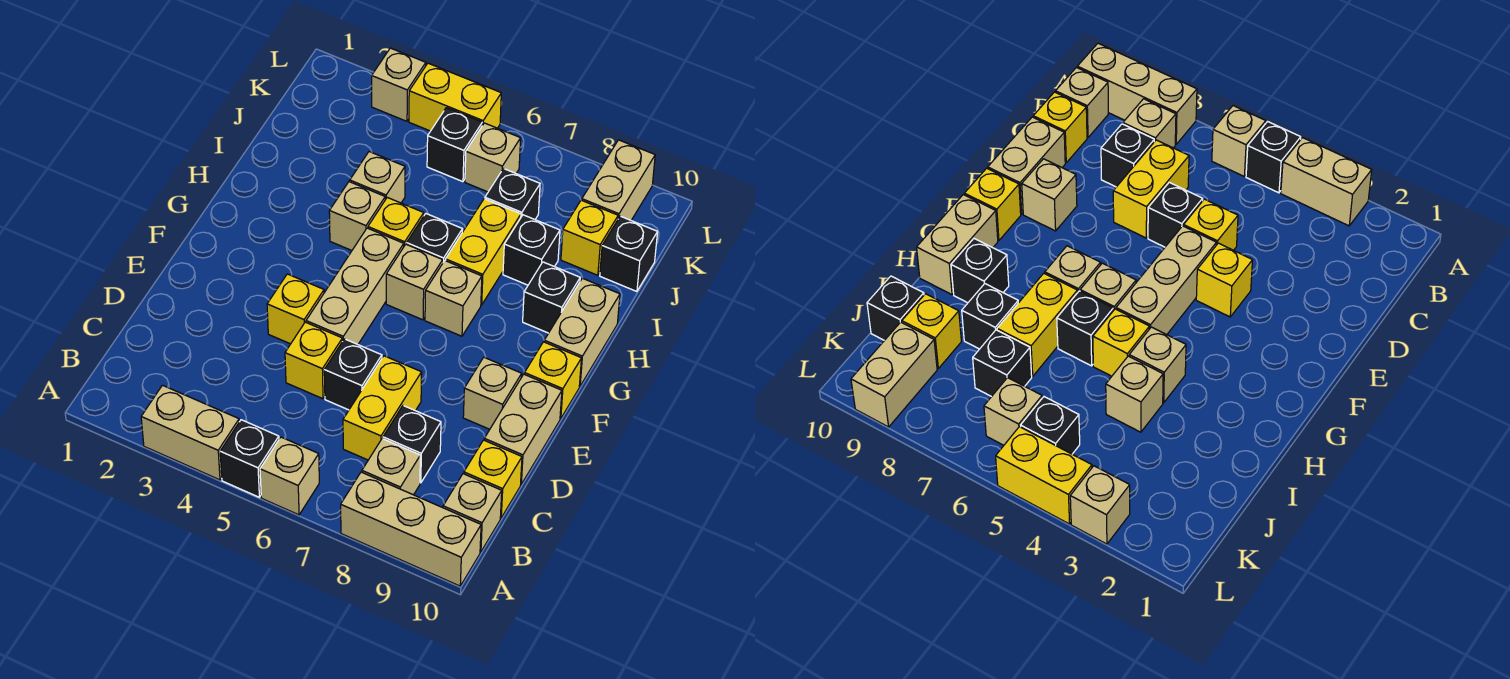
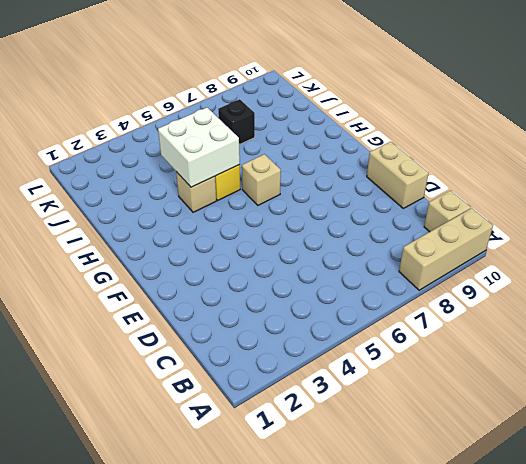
white brick H4:I5 level 2 -> none
none -> tan brick A3:A4 level 1
none -> black brick A5 level 1
none -> tan brick A6 level 1
none -> tan brick B8 level 1

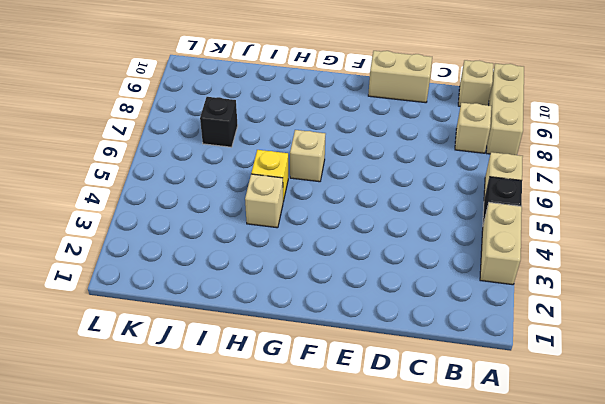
none -> yellow brick C7:D7 level 1
none -> black brick C8 level 1
none -> yellow brick C10 level 1
none -> yellow brick D5 level 1

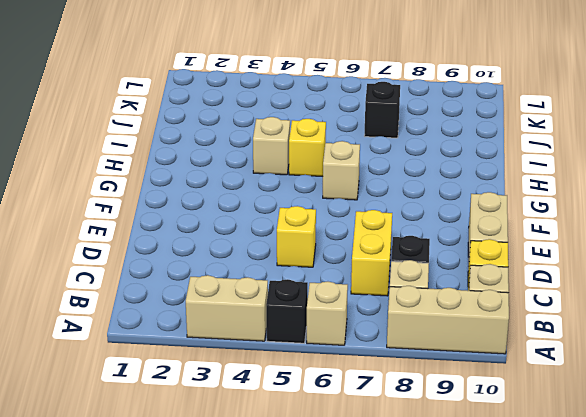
none -> black brick D6 level 1
none -> yellow brick E4 level 1
none -> tan brick E5:G5 level 1
none -> tan brick E9 level 1

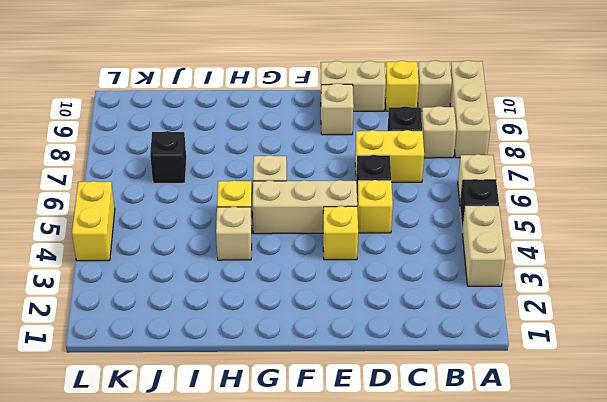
none -> yellow brick F10 level 1
none -> tan brick G7 level 1
none -> tan brick G10:H10 level 1
none -> black brick H6 level 1

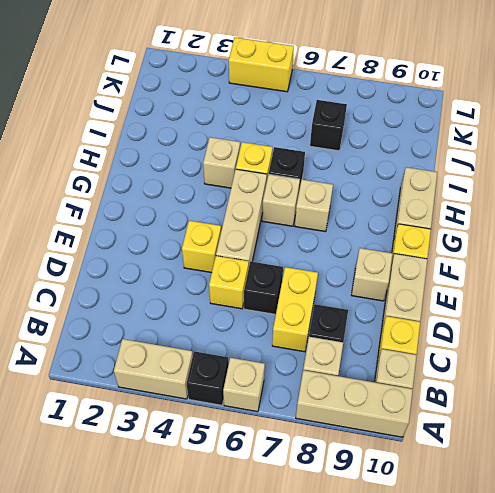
none -> yellow brick H7:I7 level 1
none -> black brick H9 level 1
none -> tan brick I4 level 1
none -> black brick I8 level 1

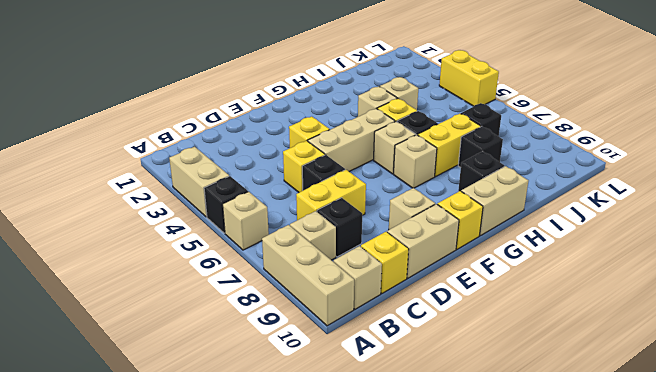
none -> yellow brick J9 level 1
none -> black brick J10 level 1
none -> black brick K5 level 1
none -> tan brick K6 level 1

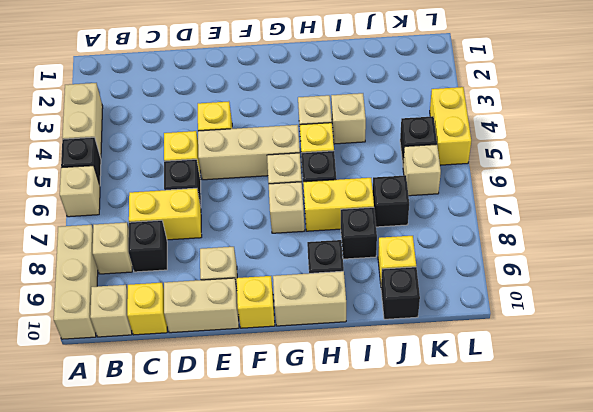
none -> tan brick K9:L9 level 1
none -> tan brick L3 level 1

